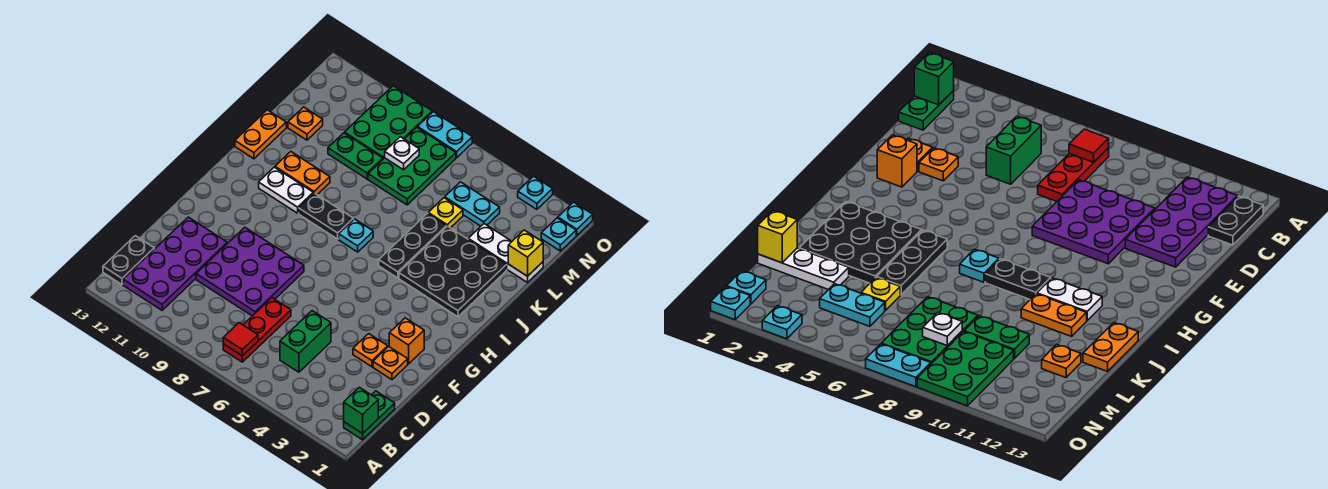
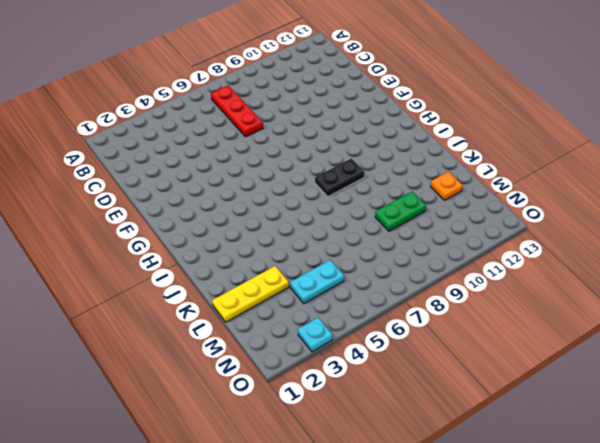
yellow plate L1:L3 level 1 -> white plate L1:L3 level 1
none -> green plate B1:C1 level 1
none -> purple plate B11:E12 level 1
none -> black plate B13:C13 level 1
none -> green brick C5:D5 level 1

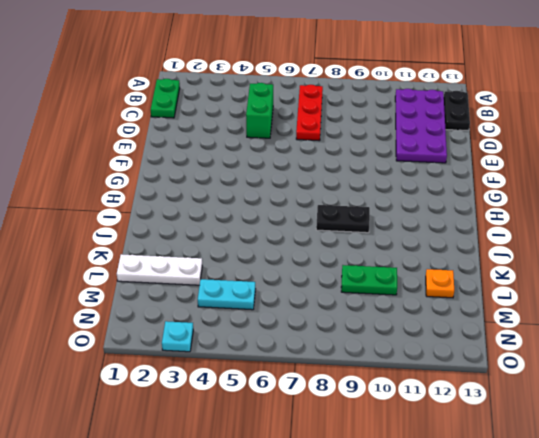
none -> purple plate D8:F10 level 1
none -> orange plate E2 level 1
none -> orange plate E3 level 1
none -> orange brick F2 level 1

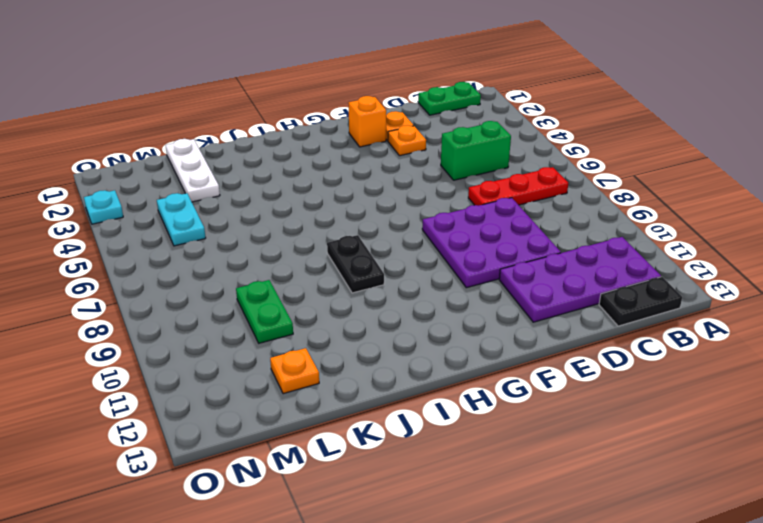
none -> black plate I2:K4 level 1
none -> black plate I5:K5 level 1
none -> cyan plate I7 level 1
none -> white plate I10:I11 level 1

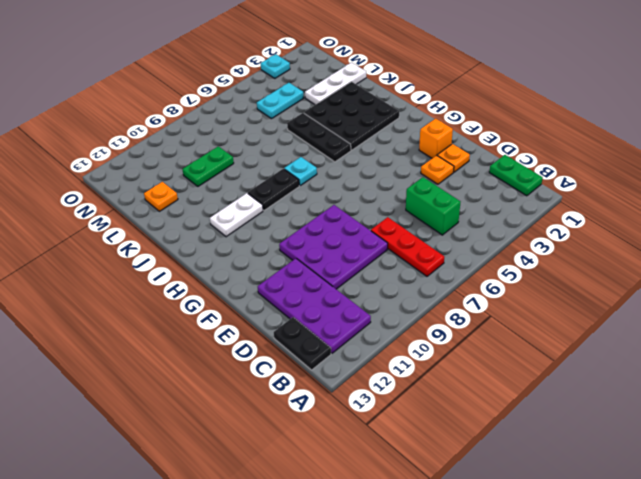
none -> orange plate J10:J11 level 1
none -> orange plate J13:K13 level 1
none -> yellow plate L5 level 1
none -> green plate L7:N8 level 1

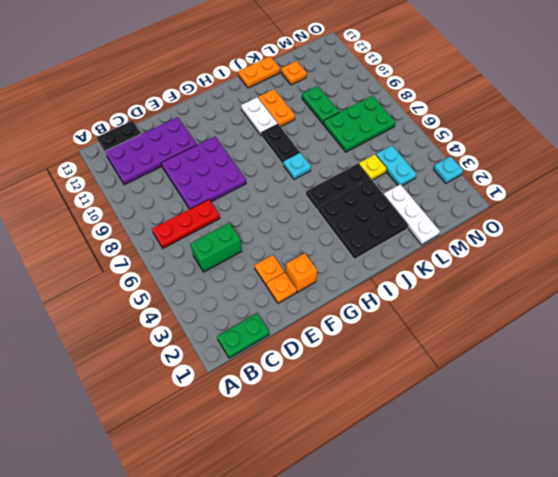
none -> green plate M9:O10 level 1
none -> cyan plate N1 level 1
none -> cyan plate O1 level 1
none -> cyan plate O7:O8 level 1

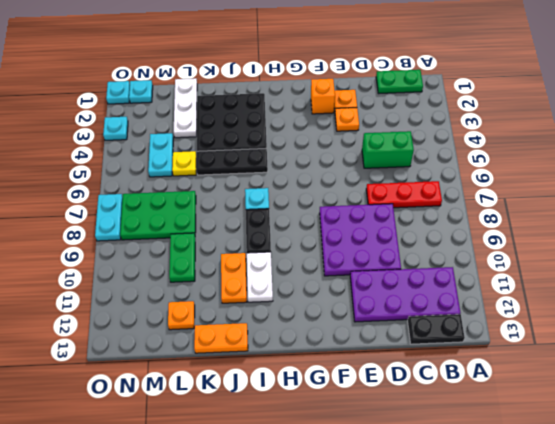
none -> green plate M9:O10 level 1
none -> green brick B1 level 2
none -> red tile B7 level 2
none -> yellow brick L1 level 2

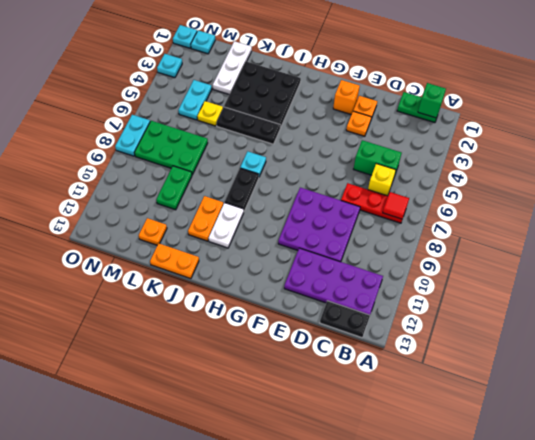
yellow brick C6 level 1 -> yellow brick L1 level 2
none -> green plate M9:O10 level 1
none -> white plate M8 level 2

